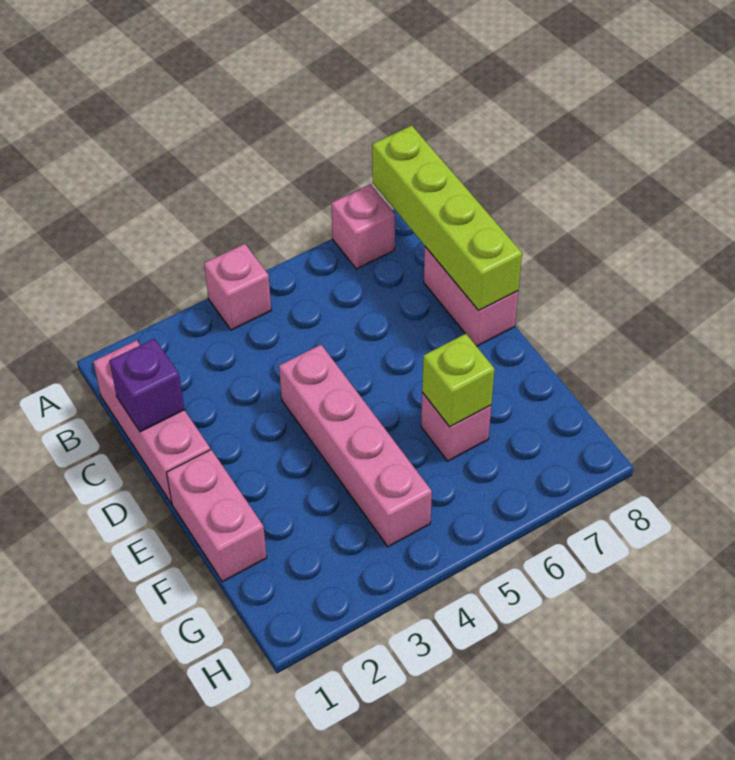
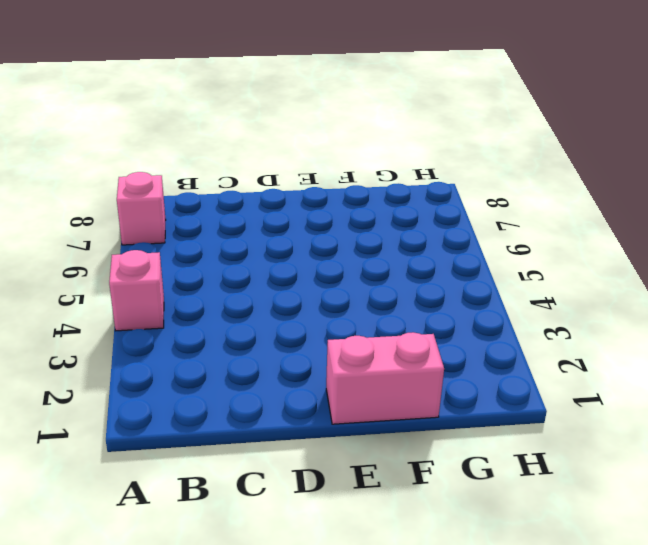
none -> pink brick B1:D1 level 1
none -> pink brick C8:D8 level 1

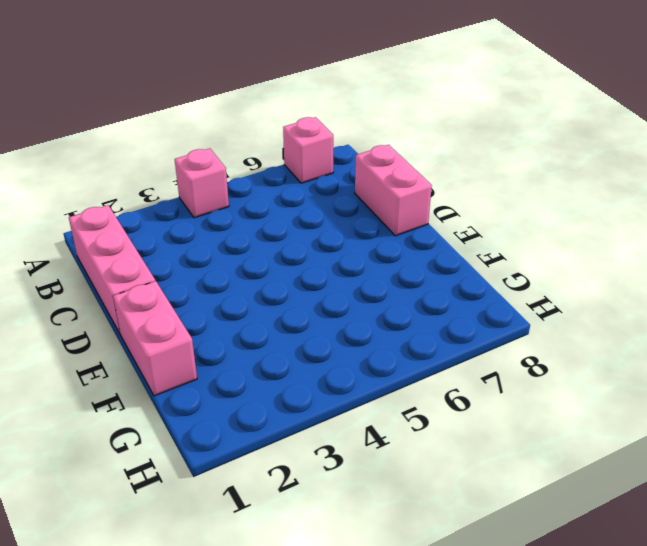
none -> pink brick D4:G4 level 1
none -> pink brick F6 level 1

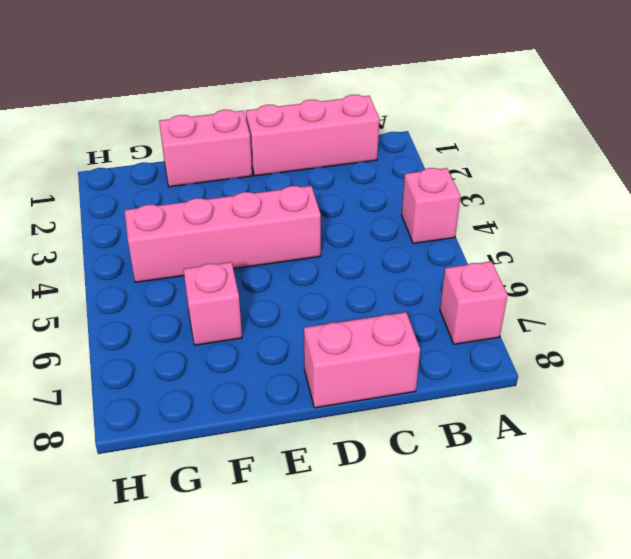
none -> lime brick A8:D8 level 2
none -> purple brick C1 level 2

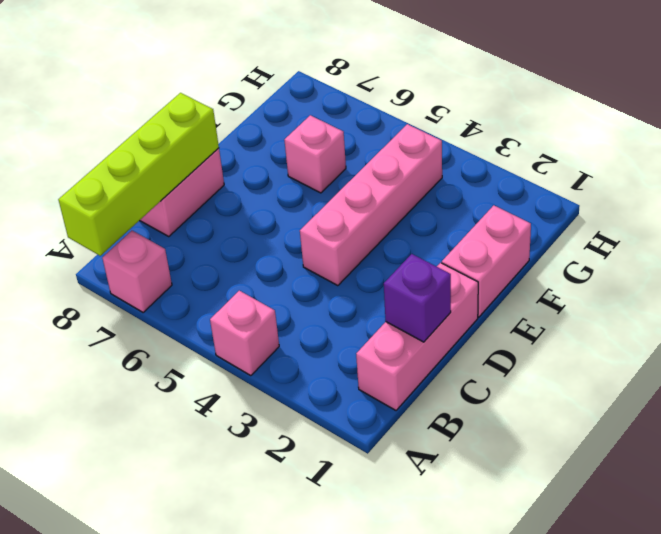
none -> lime brick F6 level 2

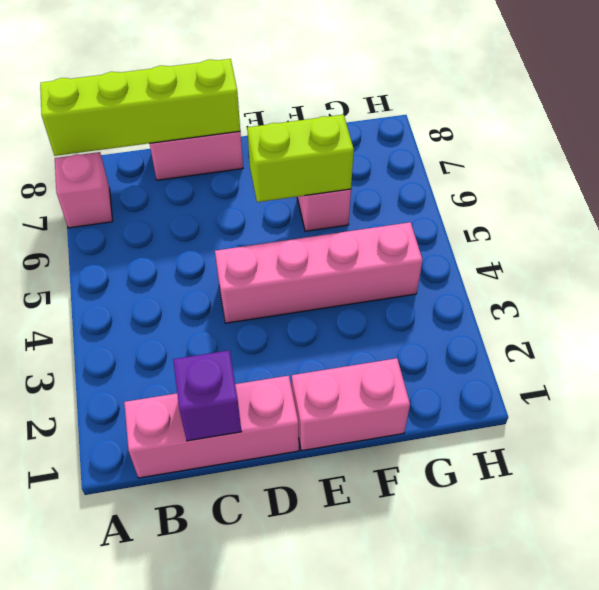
lime brick E6:F6 level 2 -> lime brick F6 level 2
none -> pink brick A4 level 1

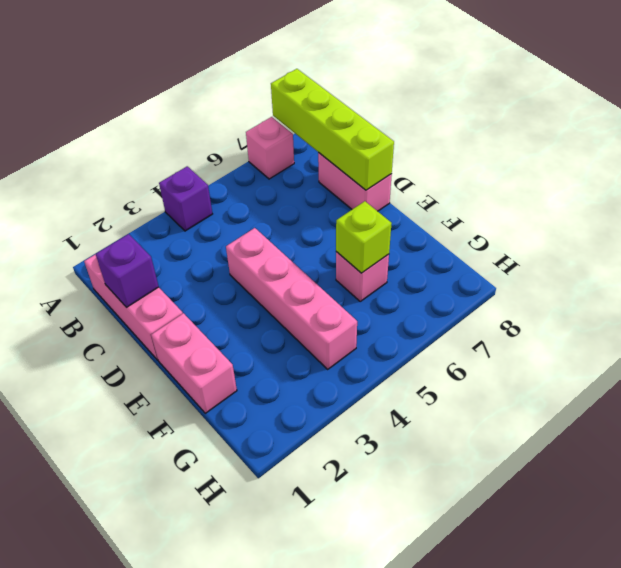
purple brick A4 level 1 -> pink brick A4 level 1

